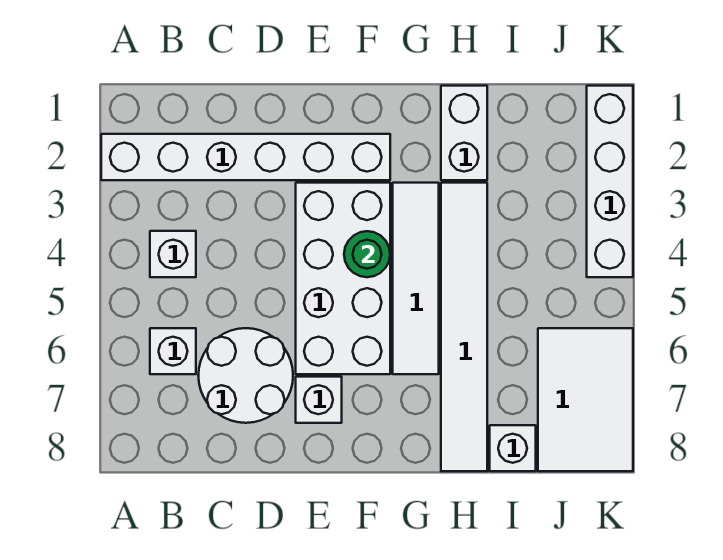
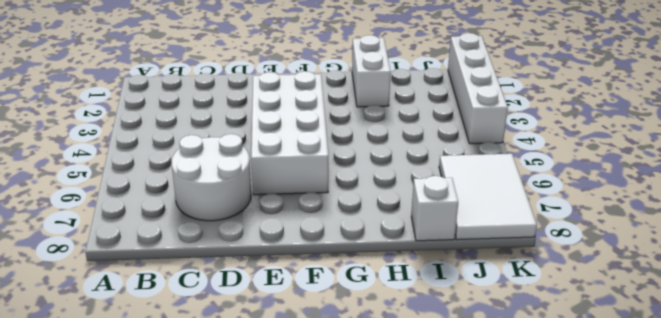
none -> white brick A2:F2 level 1
none -> white brick B4 level 1
none -> white brick B6 level 1

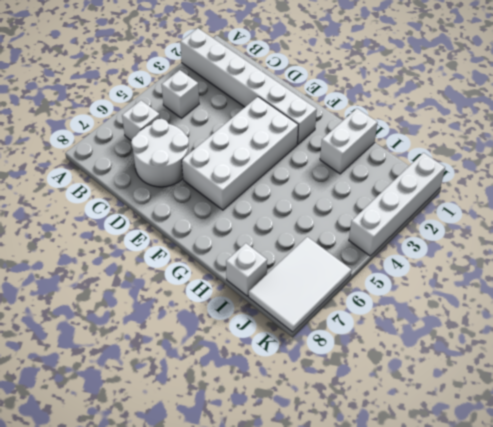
none -> white brick E7 level 1
none -> white tile G3:G6 level 1
none -> white tile H3:H8 level 1

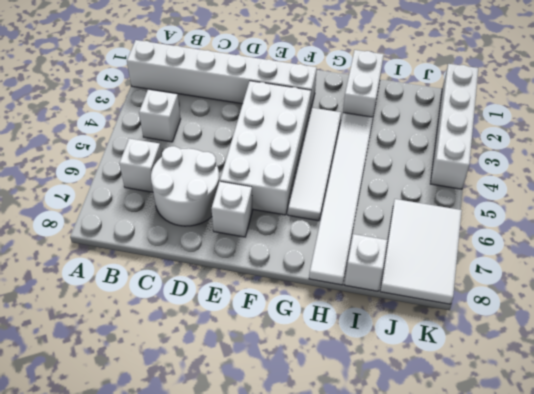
none -> green round brick F4 level 2

